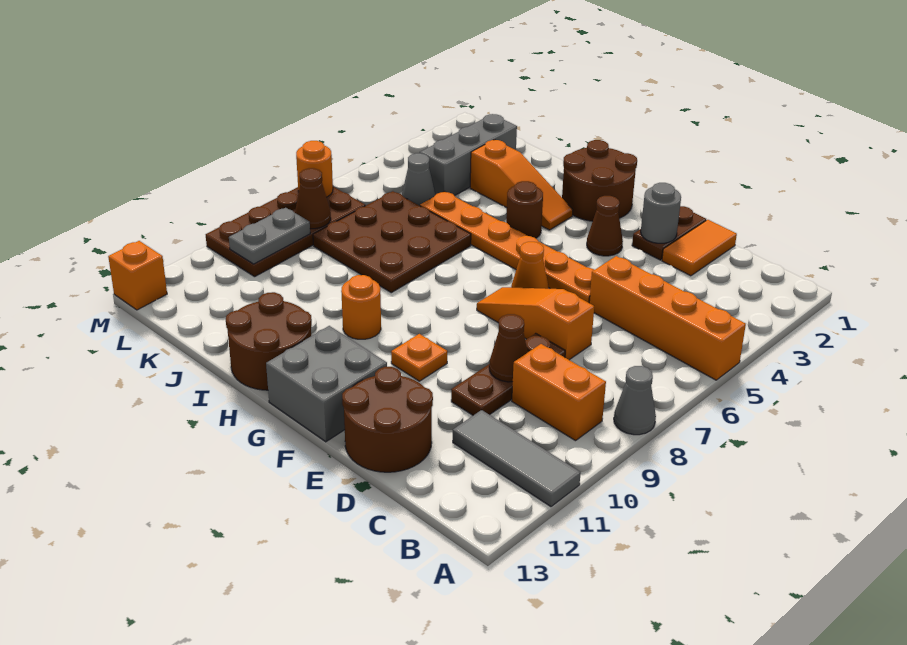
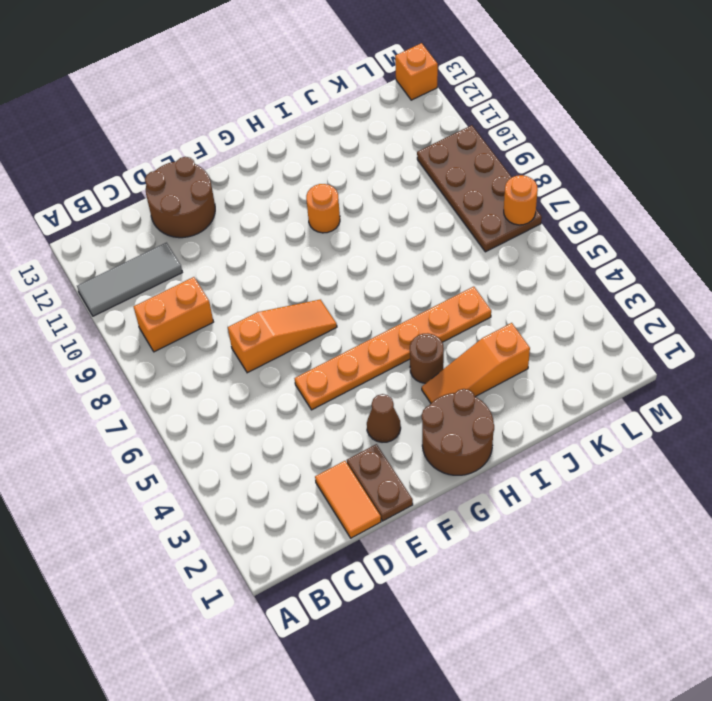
none -> orange brick A5:D5 level 1
none -> grey cone A8 level 1
none -> brown plate D8:D10 level 1

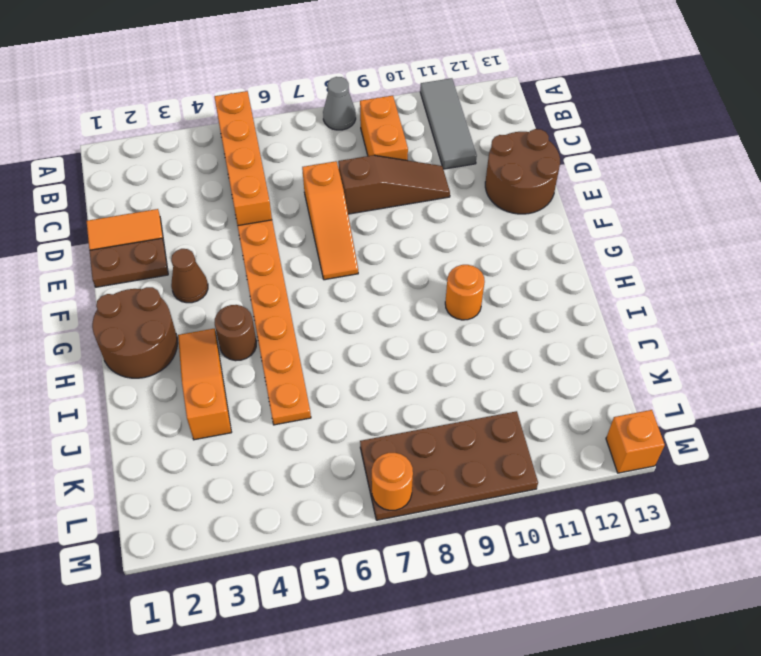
brown slope D8:D10 level 1 top 8 -> brown plate D8:D10 level 1
none -> orange cone F6 level 1
none -> orange plate F10 level 1
none -> grey brick F12:G13 level 1

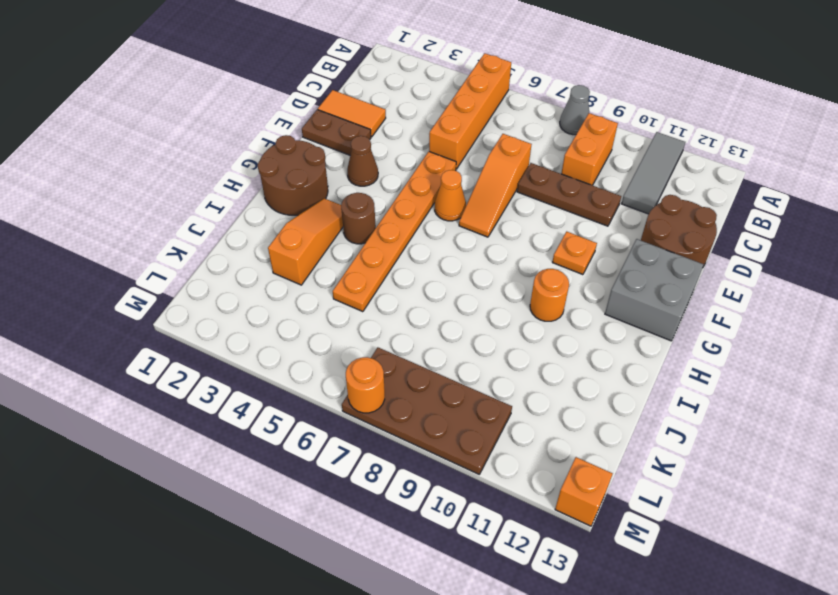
none -> brown round brick H12:I13 level 1
none -> brown plate I6:K8 level 1
none -> grey brick K2:K4 level 1

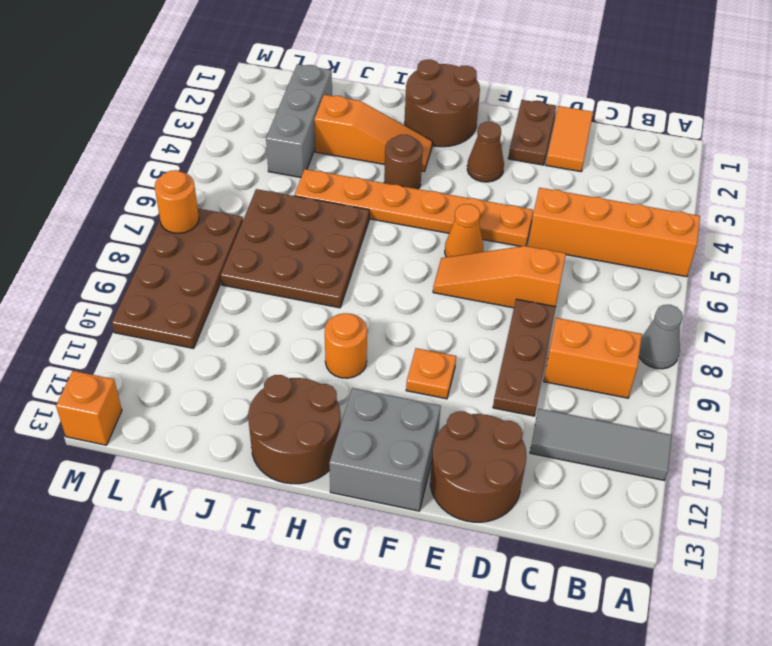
none -> grey cone K5 level 1
none -> brown cone D9 level 2
none -> grey round brick E2 level 2

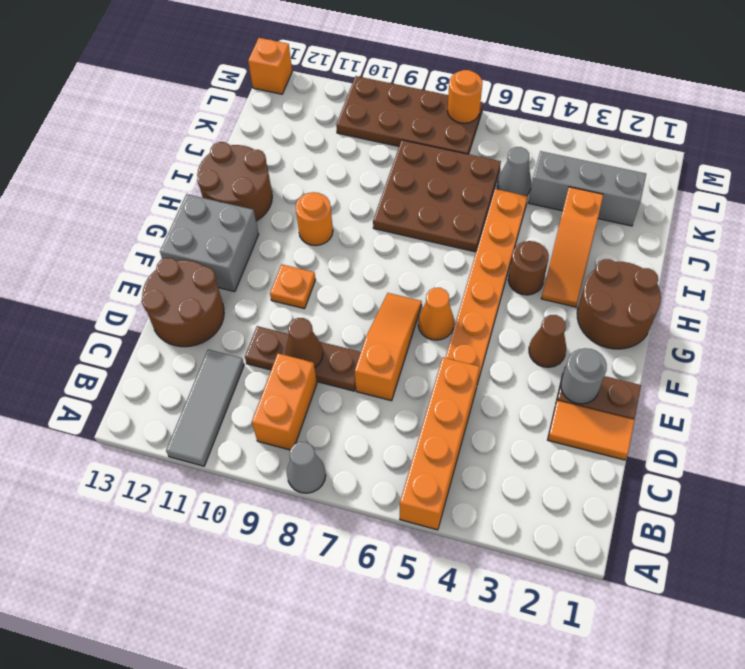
none -> brown cone L8 level 2
none -> grey plate L9:L10 level 2

